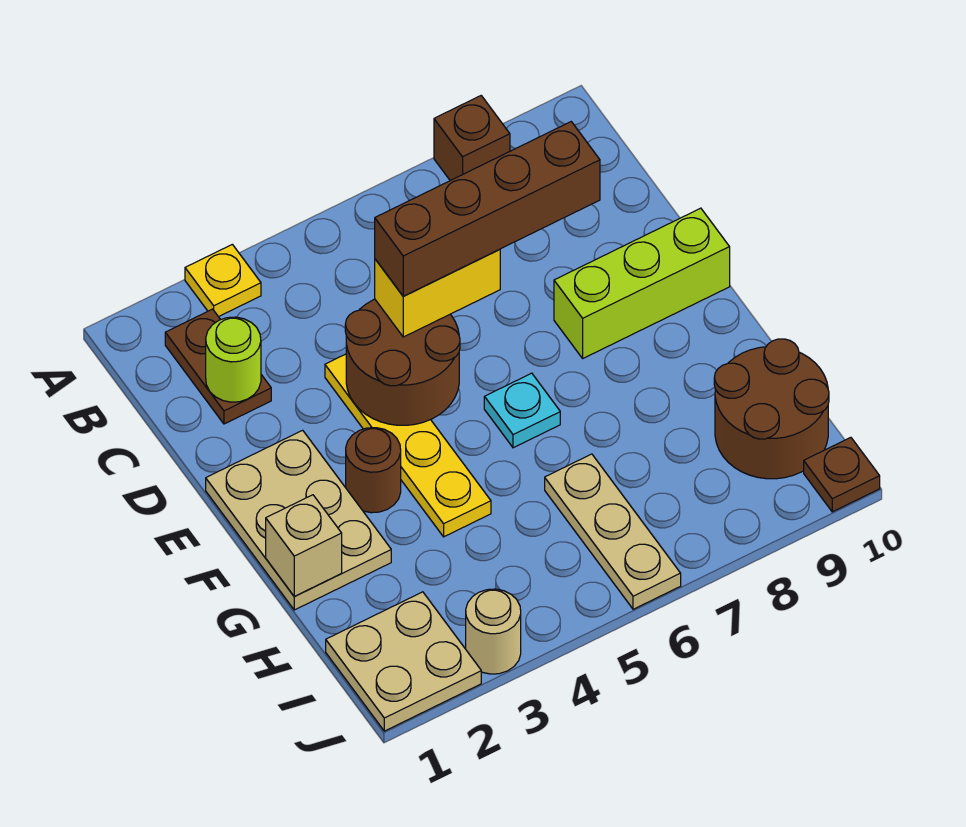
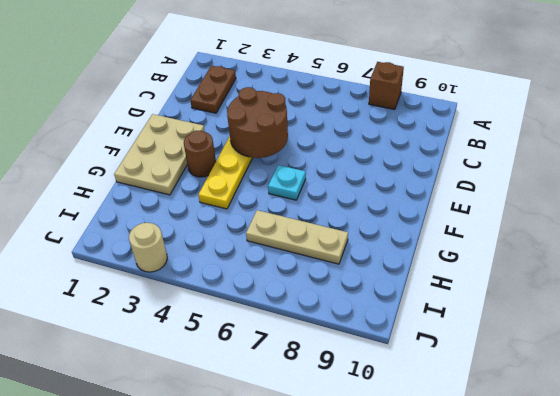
tan plate H6:H8 level 1 -> tan plate H6:J6 level 1
none -> yellow plate A3 level 1
none -> lime brick E8:E10 level 1
none -> brown round brick H9:I10 level 1

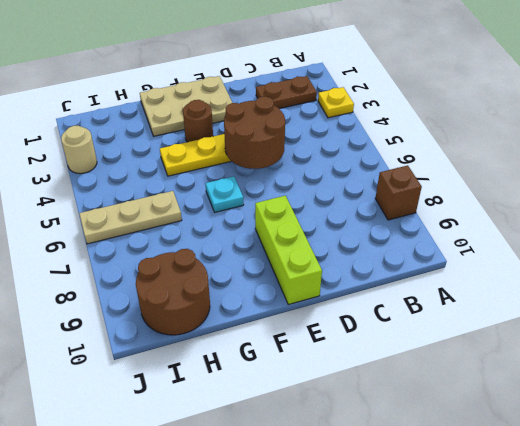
none -> tan plate I1:J2 level 1
none -> brown plate J10 level 1
none -> lime round brick C2 level 2

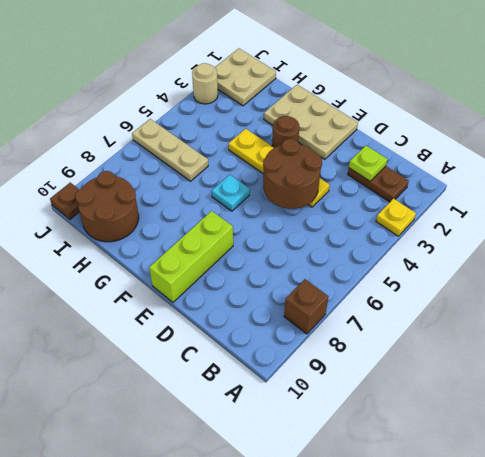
lime plate C2 level 2 -> lime round brick C2 level 2
none -> tan brick G1 level 2
none -> yellow brick D5:D6 level 3
none -> brown brick D5:D8 level 4

